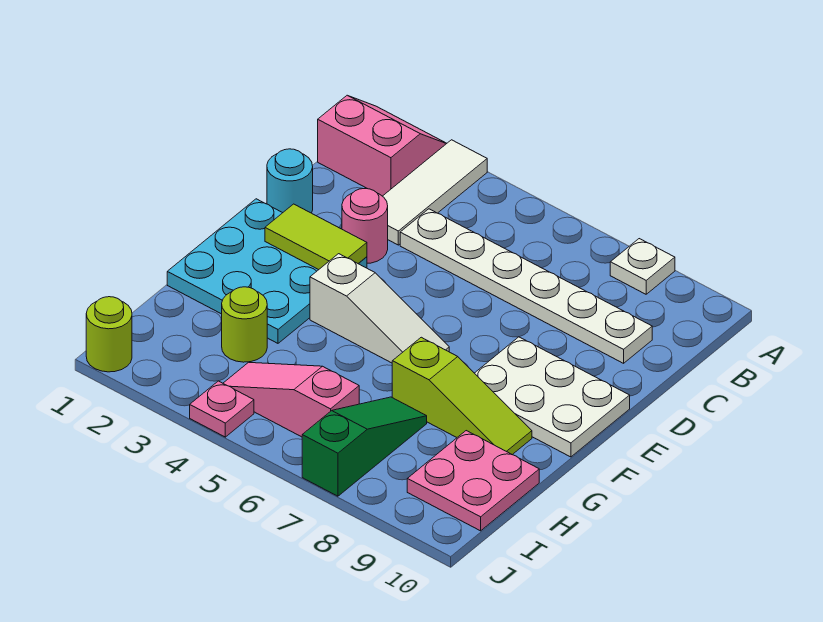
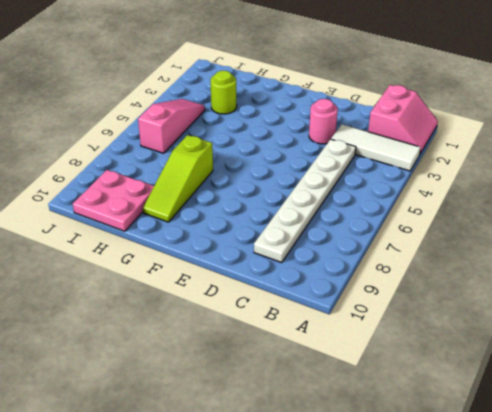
none -> white plate A8 level 1
none -> cyan round brick D1 level 1
none -> cyan plate E1:G3 level 1

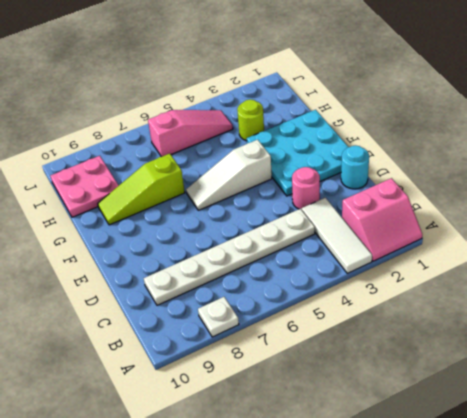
none -> white plate E8:F10 level 1
none -> green slope H7:J7 level 1 top J
none -> lime round brick J1 level 1

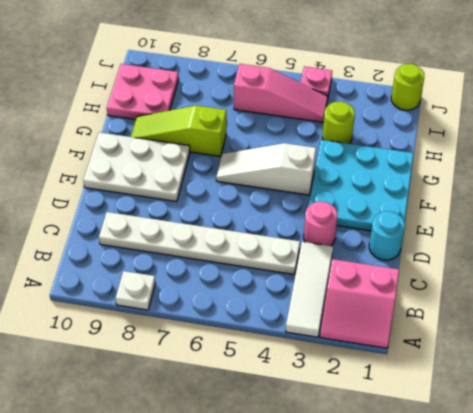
none -> green slope H7:J7 level 1 top J
none -> lime tile E2:E3 level 2

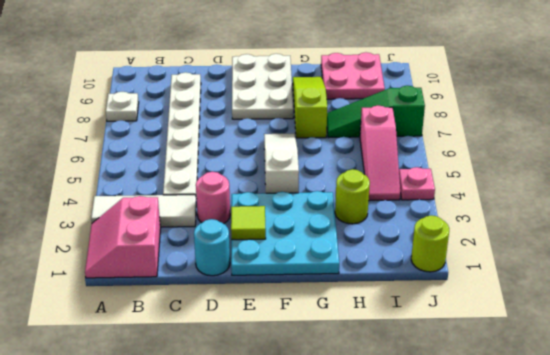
lime tile E2 level 2 -> lime tile E2:E3 level 2

